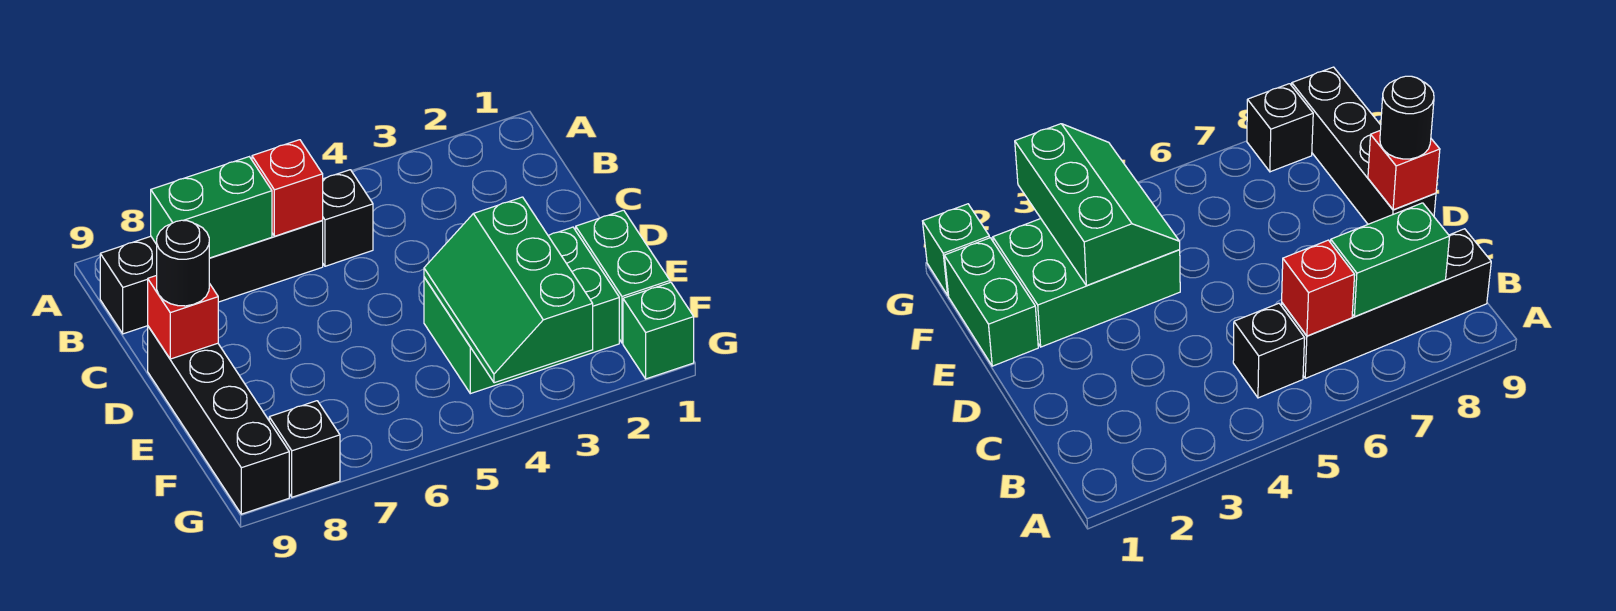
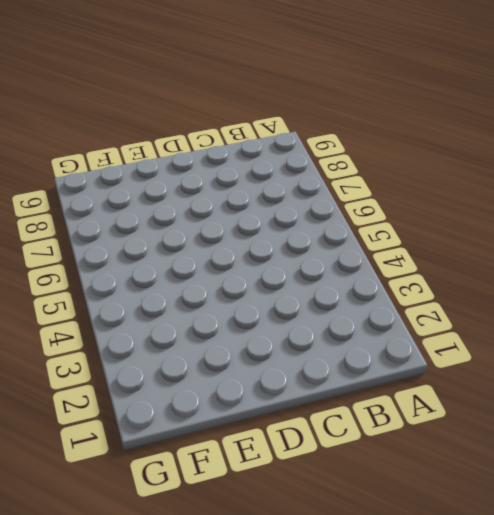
none -> black brick B5 level 1
none -> black brick B6:B9 level 1
none -> black brick D9:G9 level 1

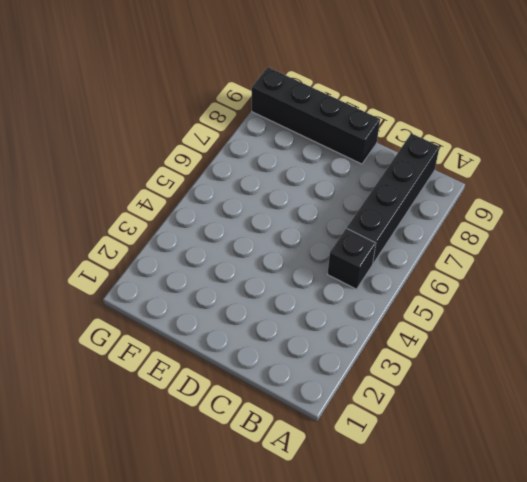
none -> green brick E1:F1 level 1
none -> green brick E2:F4 level 1
none -> green brick G1 level 1

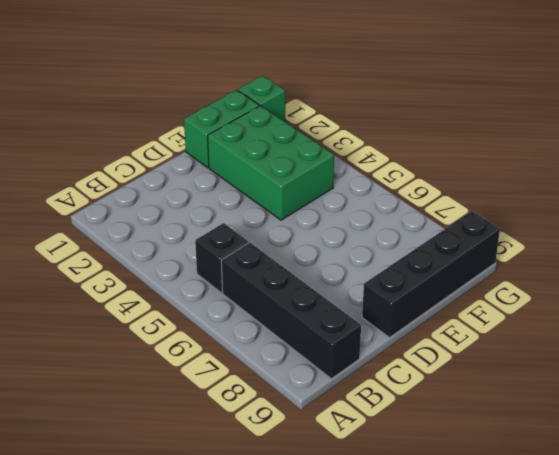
none -> black brick G8 level 1
none -> red brick B6 level 2
none -> green brick B7:B8 level 2

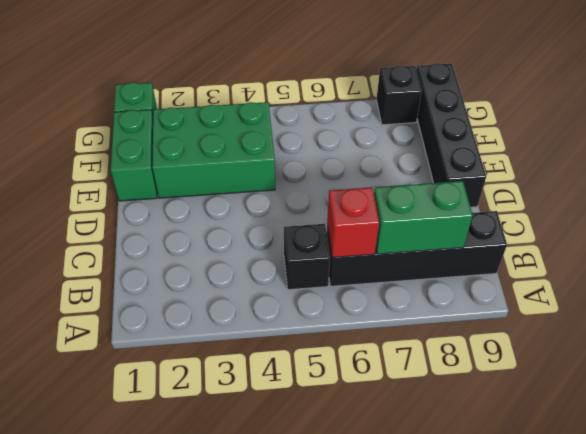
none -> red brick D9 level 2
none -> green slope E3:G4 level 2 top 3
none -> black round brick D9 level 3

